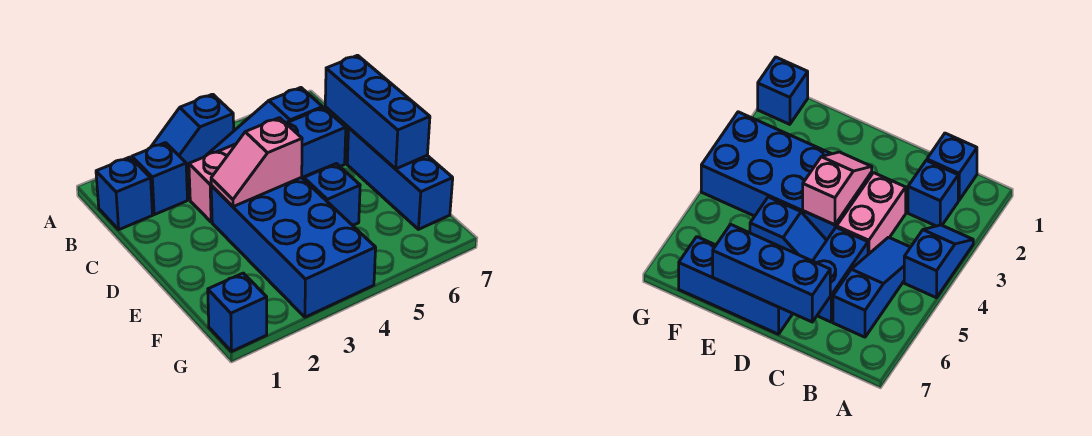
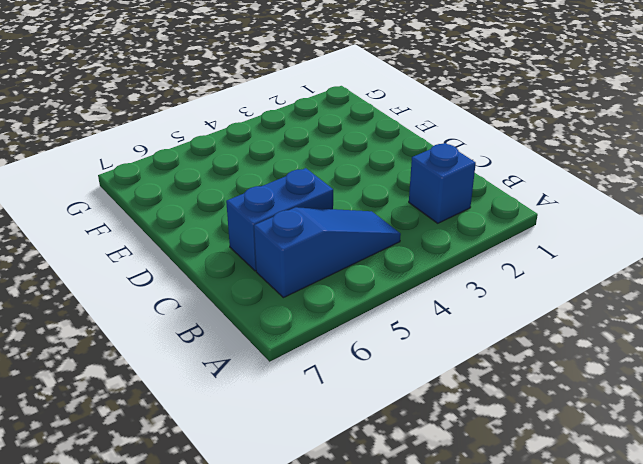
none -> blue slope A3:A4 level 1 top 4
none -> blue brick B1 level 1
none -> pink brick C3:C4 level 1

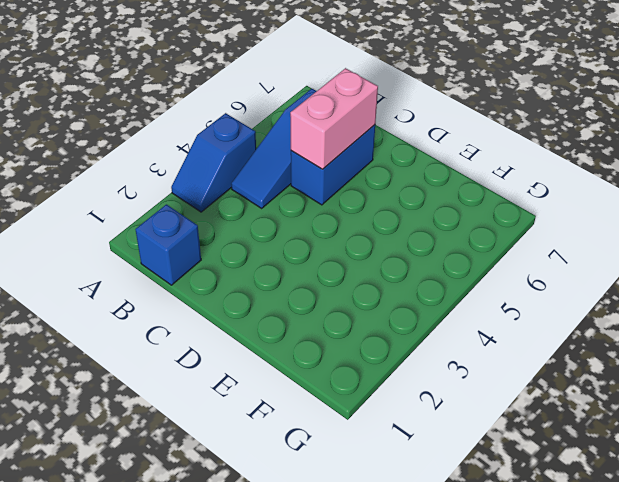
pink brick C5:C6 level 2 -> pink brick C3:C4 level 1
none -> blue brick B2 level 1
none -> blue brick D3:G4 level 1
none -> blue slope D5:E5 level 1 top E

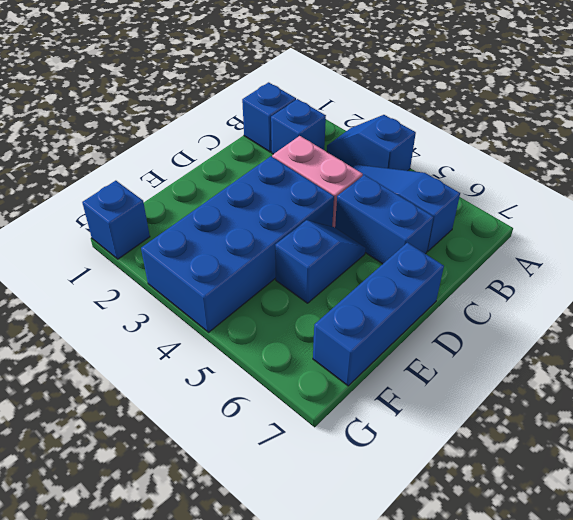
none -> blue brick C7:E7 level 2
none -> pink slope D3:D4 level 2 top 4

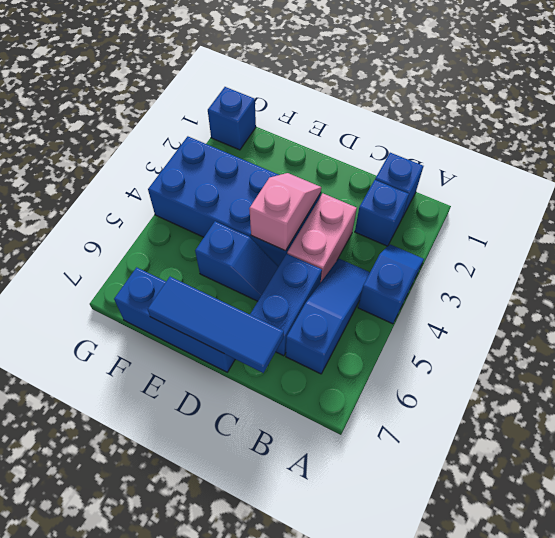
blue tile C7:E7 level 2 -> blue brick C7:E7 level 2

